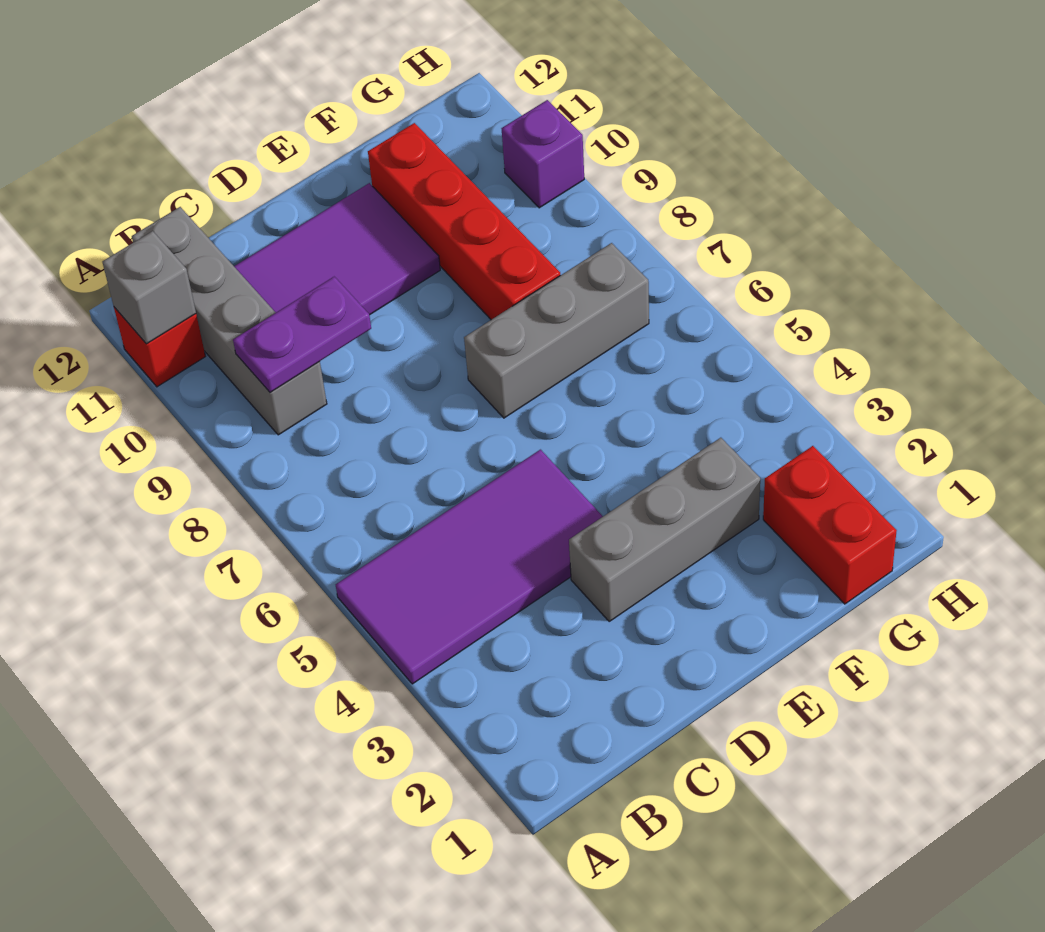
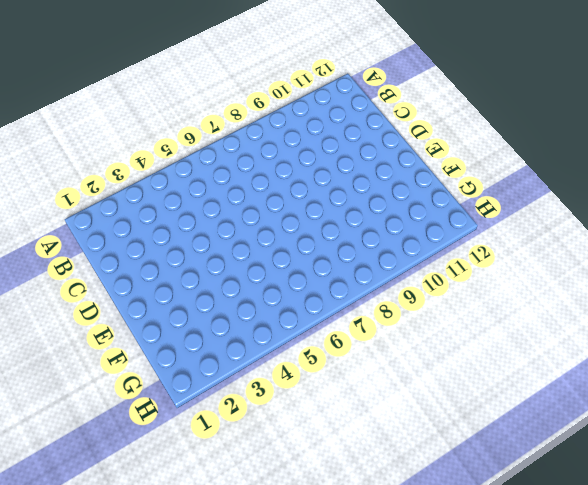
none -> purple tile A4:D5 level 1
none -> red brick A11 level 1

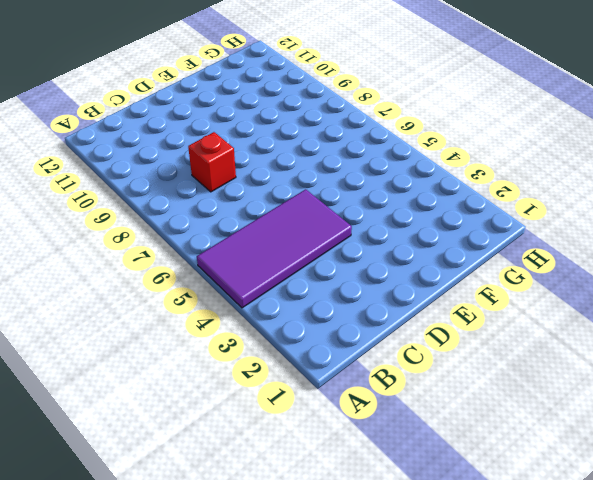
red brick C8 level 1 -> red brick A11 level 1
none -> grey brick B9:B12 level 1
none -> purple tile C10:E11 level 1

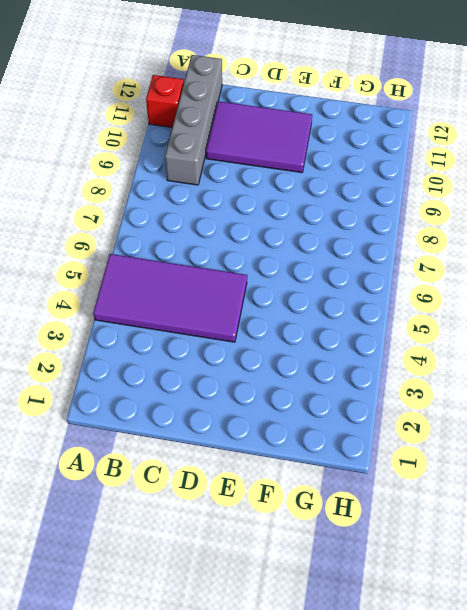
none -> grey brick D3:F3 level 1
none -> grey brick E7:G7 level 1

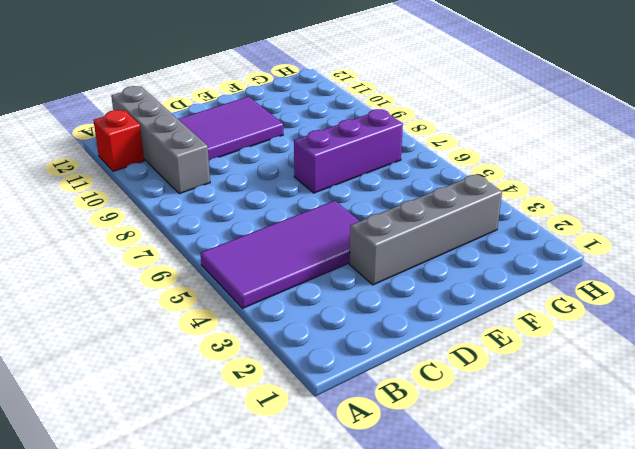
grey brick D3:G3 level 1 -> grey brick D3:F3 level 1
purple brick E7:G7 level 1 -> grey brick E7:G7 level 1
none -> red brick F8:F11 level 1
none -> red brick G1:G2 level 1

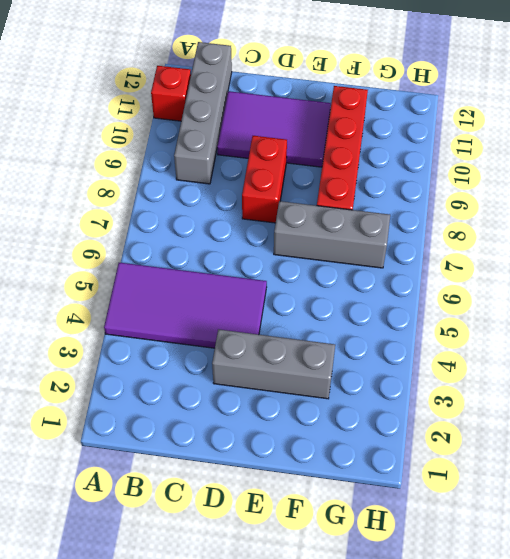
red brick D8:D9 level 1 -> red brick G1:G2 level 1
none -> purple brick H10 level 1
none -> grey brick A11 level 2

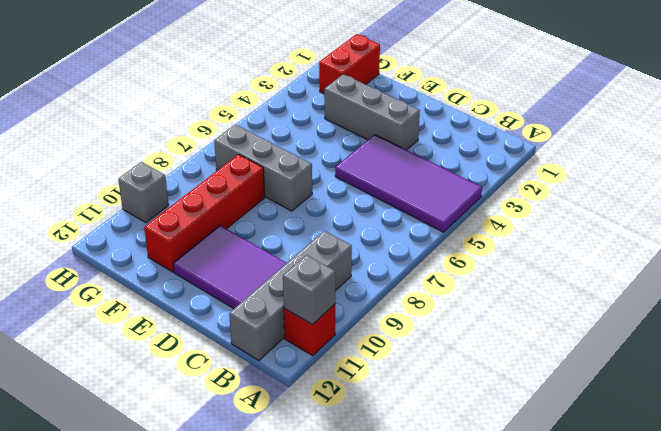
grey brick H10 level 1 -> purple brick H10 level 1
none -> purple plate B9:C9 level 2

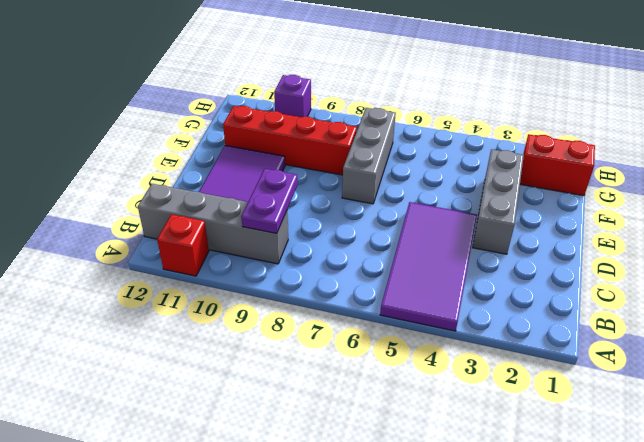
none -> grey brick A11 level 2

